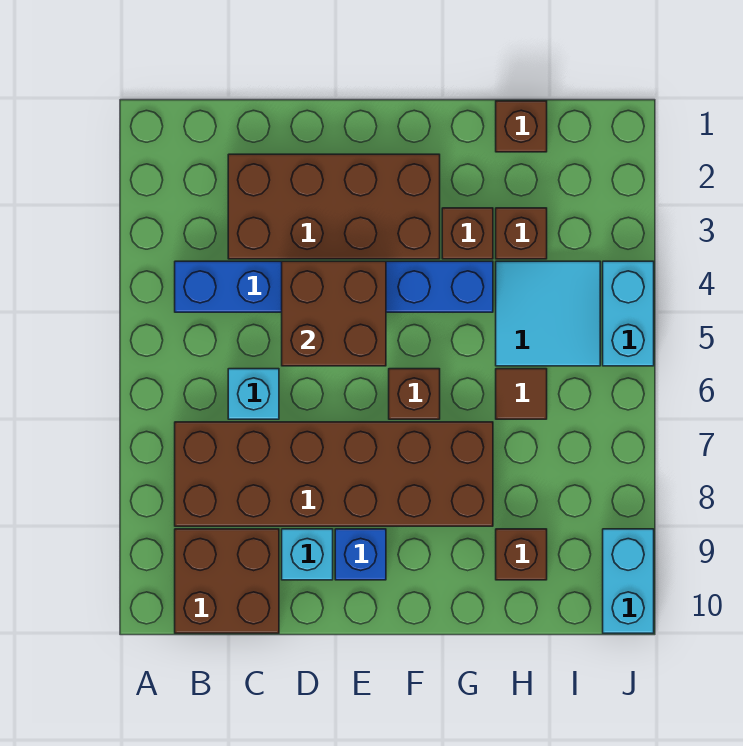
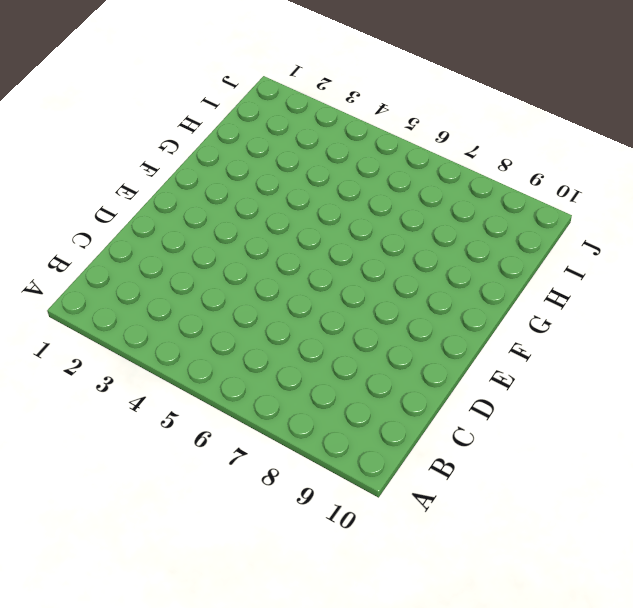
none -> blue brick B4:G4 level 1
none -> brown brick B7:G8 level 1
none -> brown brick B9:C10 level 1

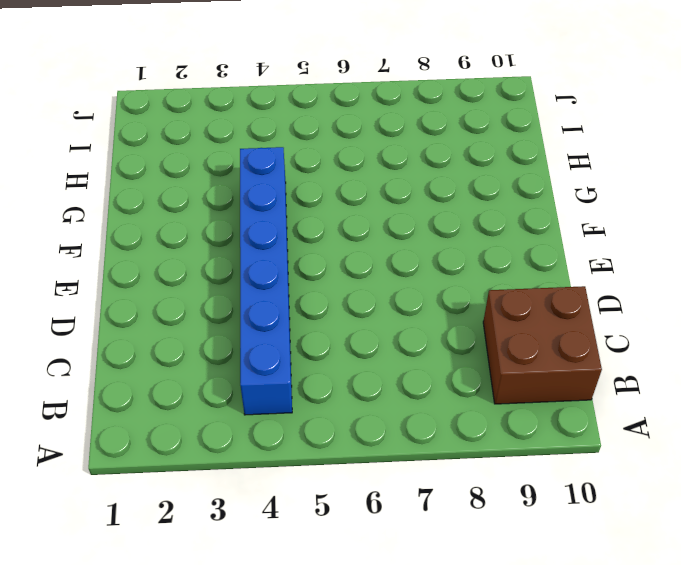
none -> brown brick B7:G8 level 1
none -> brown brick C2:F3 level 1
none -> cyan brick C6 level 1

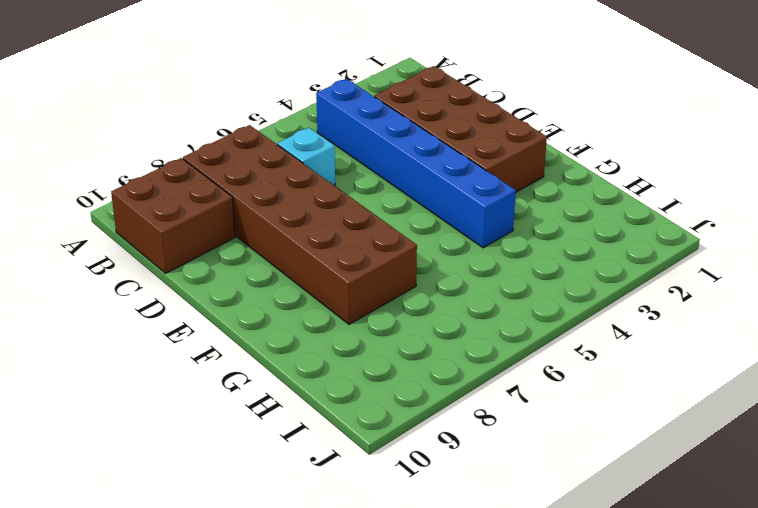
none -> cyan brick D9 level 1
none -> blue brick E9 level 1
none -> brown brick F6 level 1

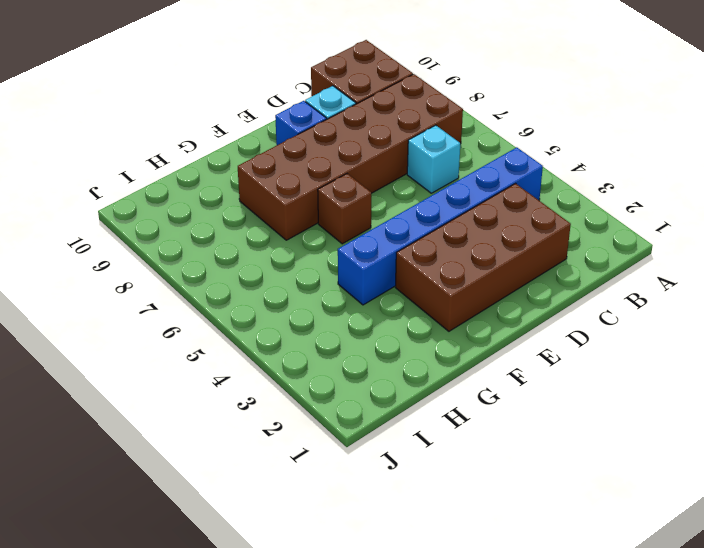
none -> brown brick G3 level 1
none -> brown brick H1 level 1
none -> brown brick H3 level 1

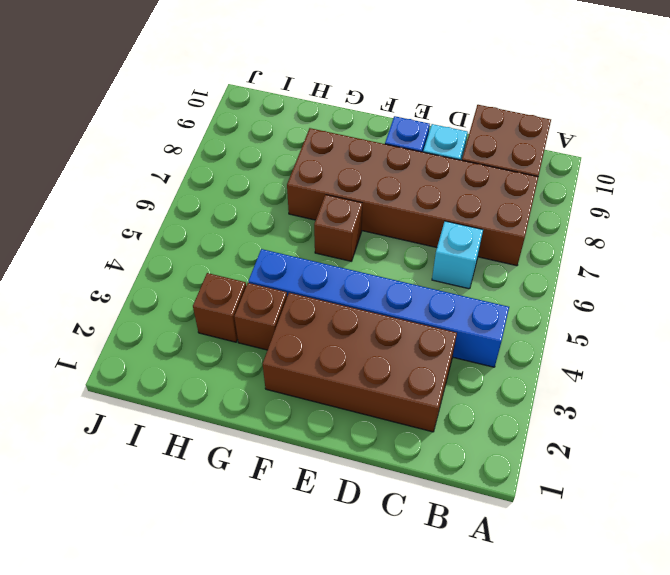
none -> brown brick H1 level 1
none -> cyan tile H4:I5 level 1
none -> brown tile H6 level 1

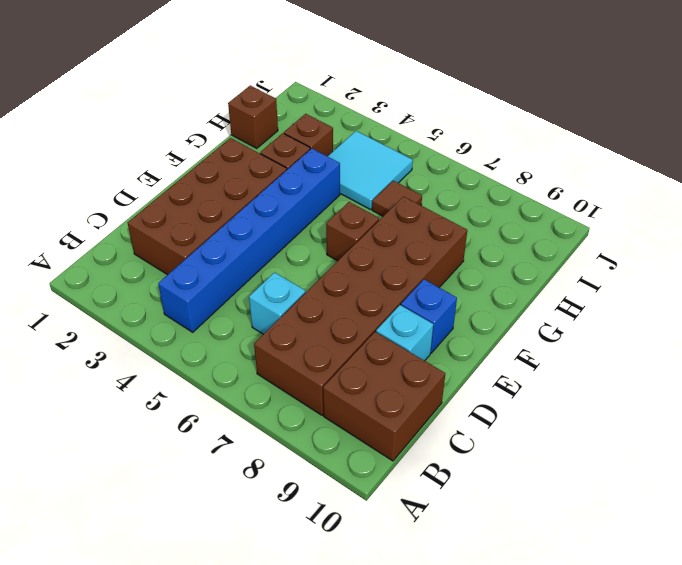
none -> brown brick H9 level 1
none -> cyan brick J4:J5 level 1
none -> cyan brick J9:J10 level 1

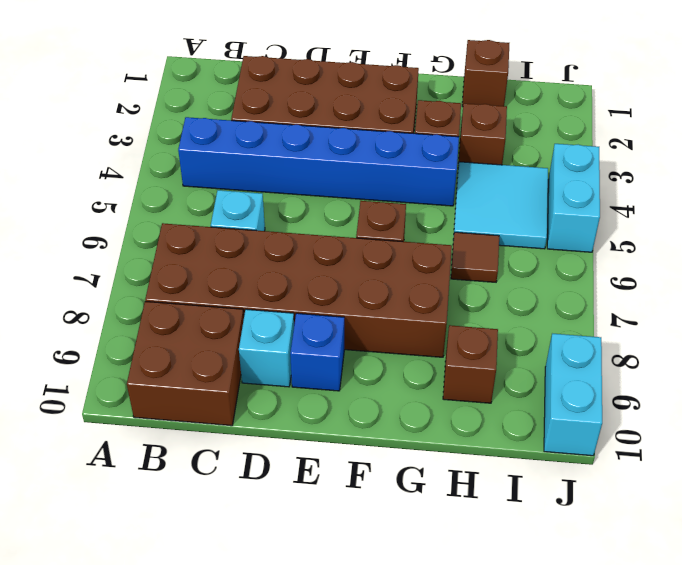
none -> brown brick D4:E5 level 2

